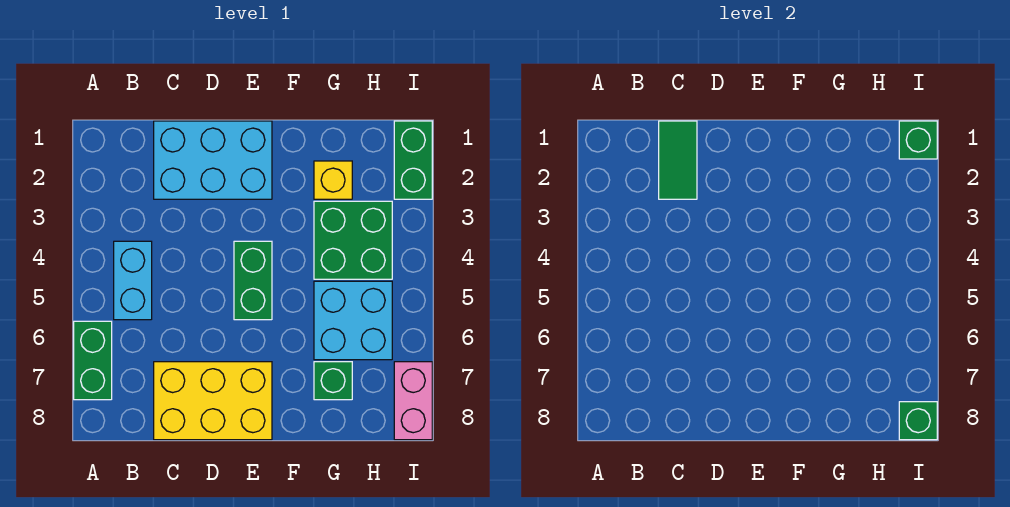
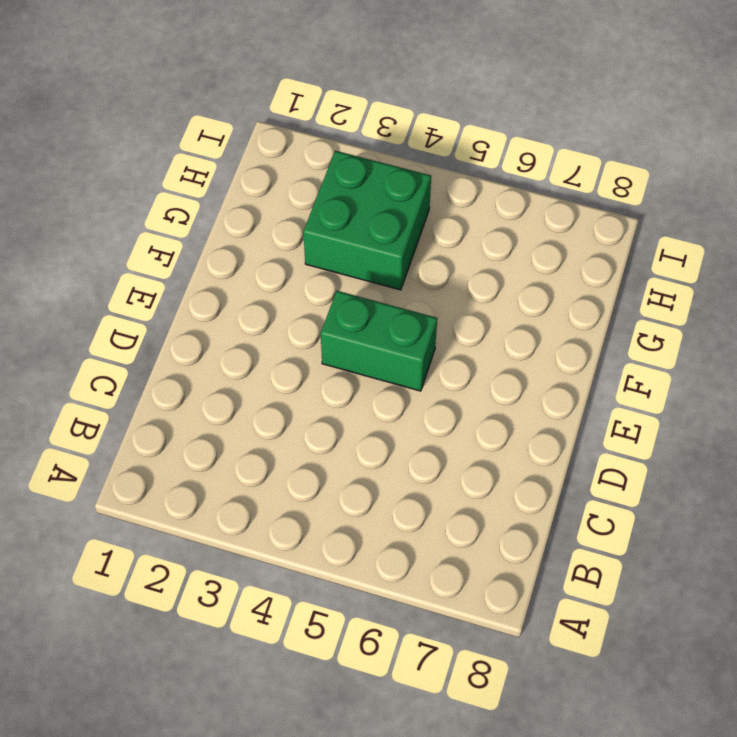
none -> green brick A6:A7 level 1
none -> cyan brick B4:B5 level 1
none -> cyan brick C1:E2 level 1

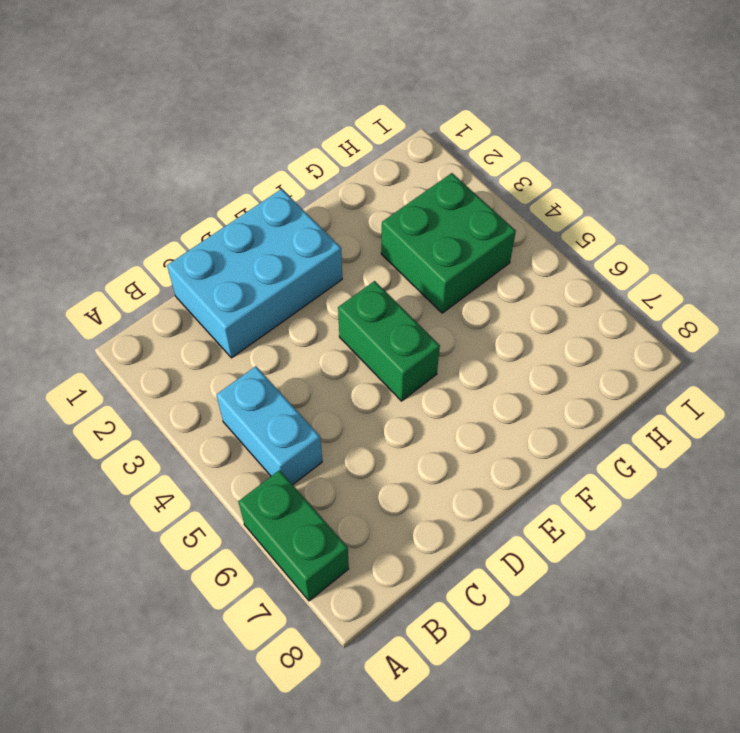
none -> yellow brick C7:E8 level 1
none -> yellow brick G2 level 1
none -> cyan brick G5:H6 level 1

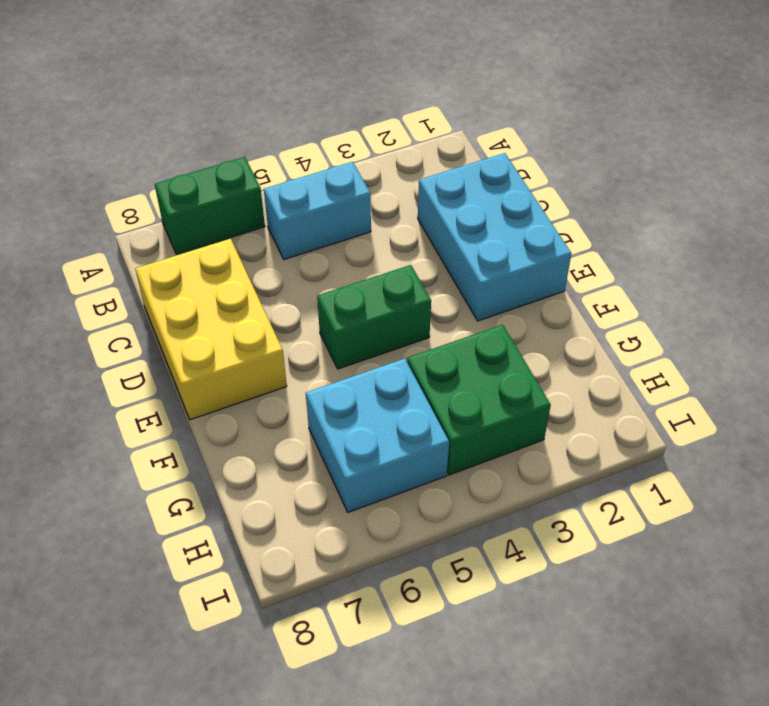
none -> yellow brick G2 level 1
none -> green brick G7 level 1
none -> green brick I1:I2 level 1

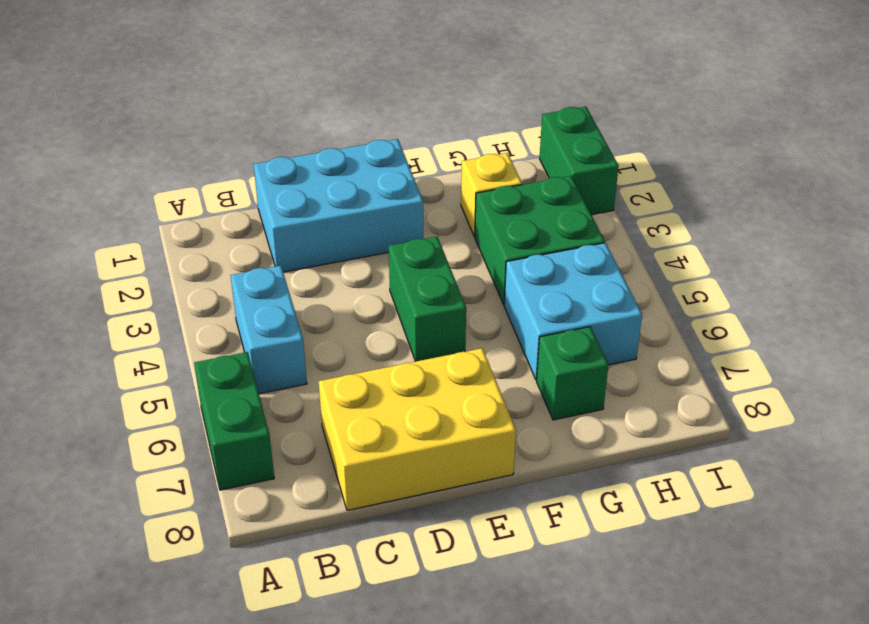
none -> pink brick I7:I8 level 1
none -> green tile C1:C2 level 2
none -> green brick I1 level 2

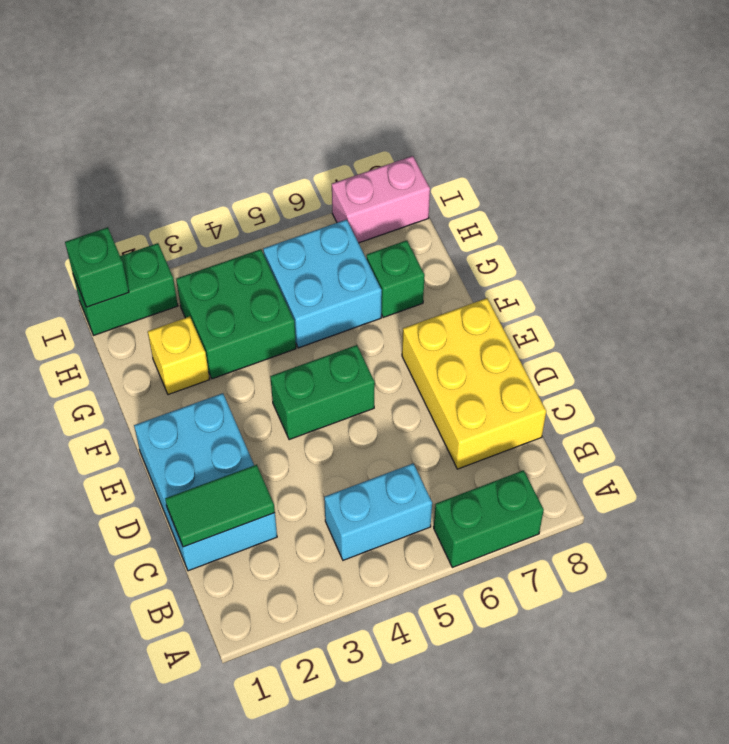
none -> green brick I8 level 2

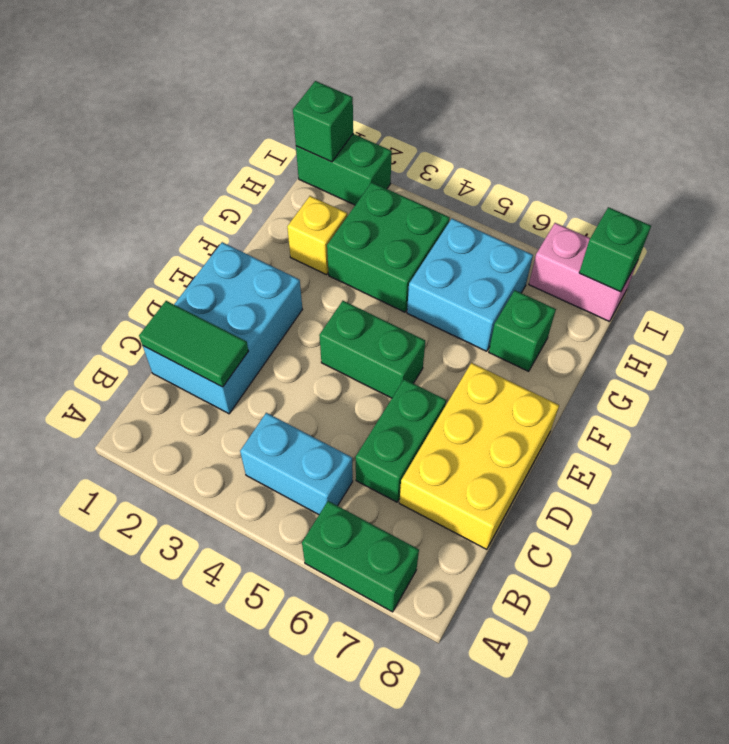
green brick C6:D6 level 1 -> none

